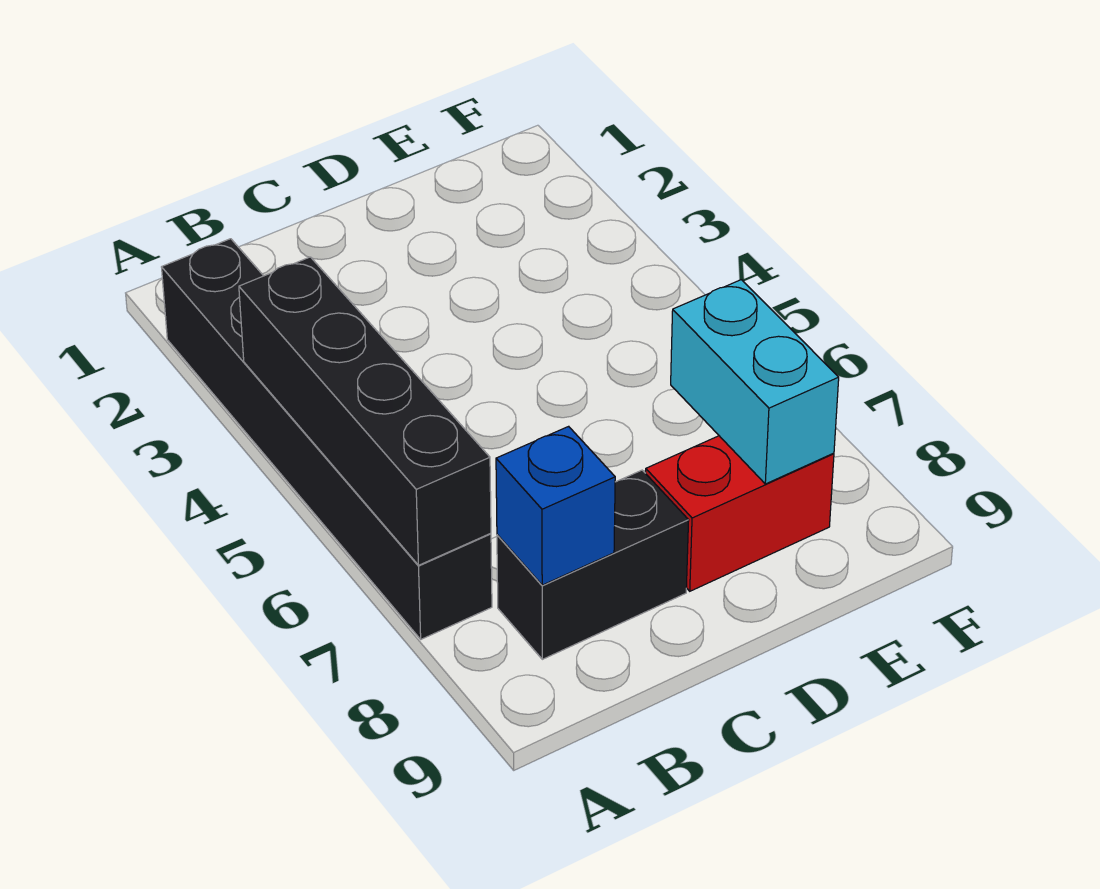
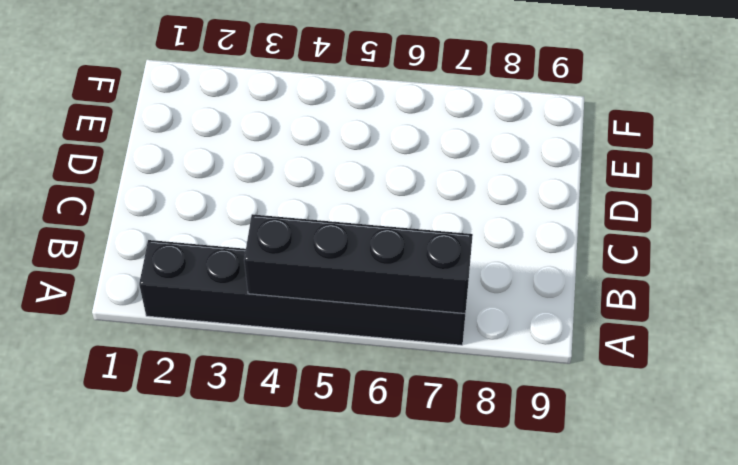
none -> black brick B8:C8 level 1
none -> red brick D8:E8 level 1

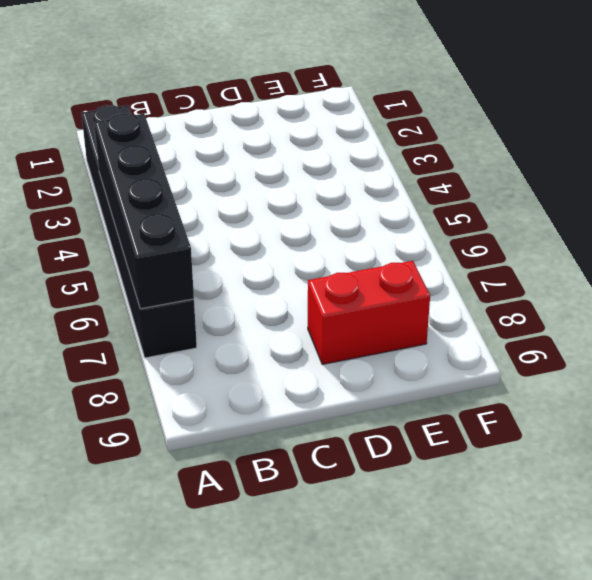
none -> black brick B8:C8 level 1
none -> blue brick B8 level 2

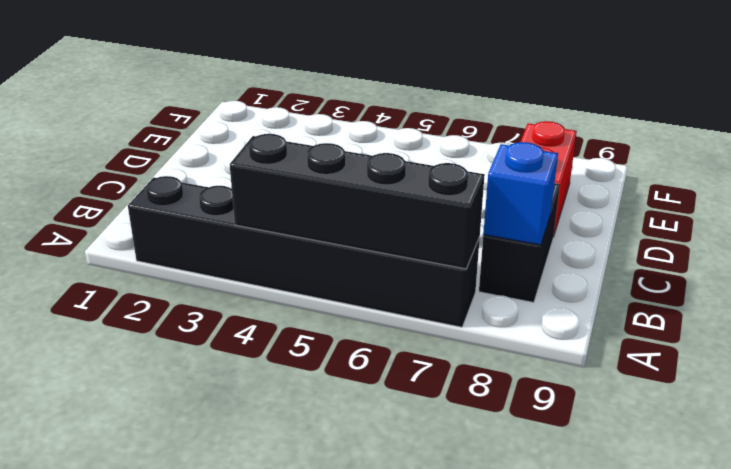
none -> cyan brick E7:E8 level 2

